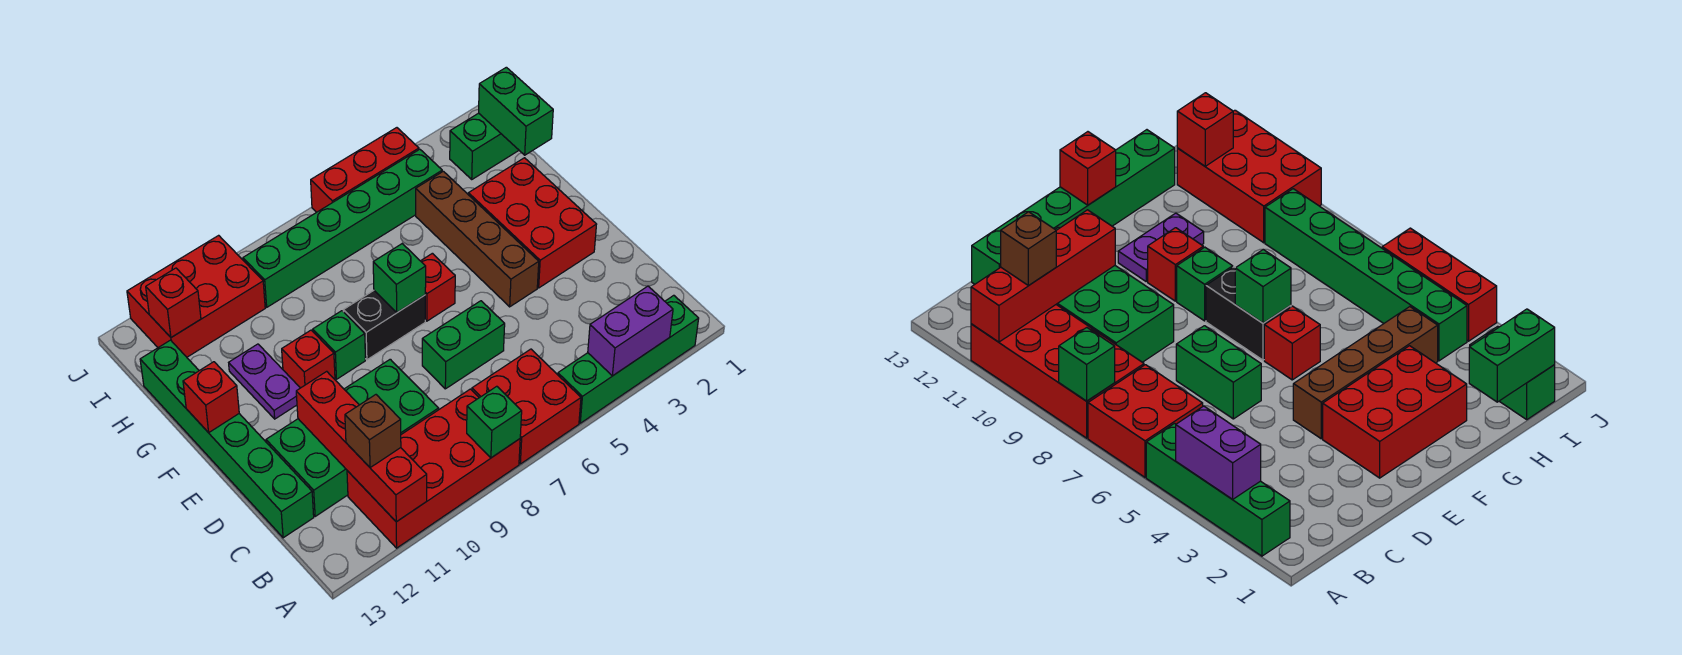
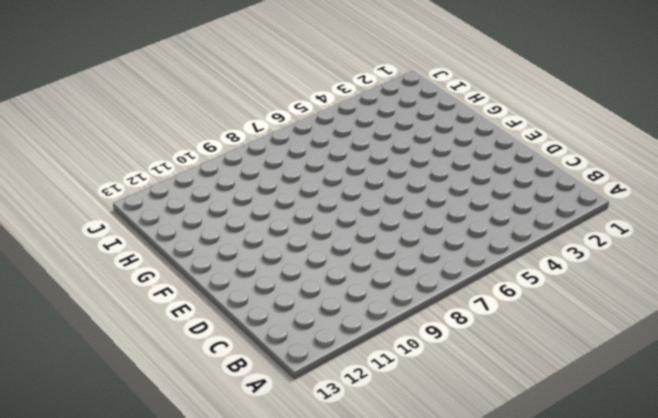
none -> green brick A2:A5 level 1
none -> red brick A6:B7 level 1
none -> red brick A8:B11 level 1

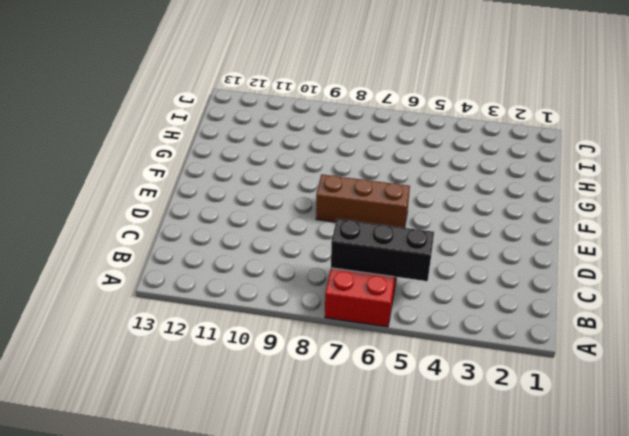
black brick B5:B7 level 2 -> none
brown brick E6:E8 level 1 -> none
none -> green brick A2:A5 level 1
none -> red brick A8:B11 level 1
none -> green brick C9:D12 level 1

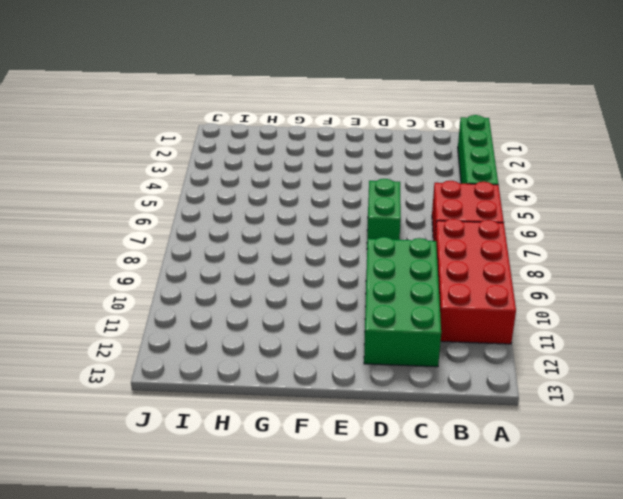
none -> green brick C13:H13 level 1
none -> red brick E2:G3 level 1
none -> brown brick E4:H4 level 1

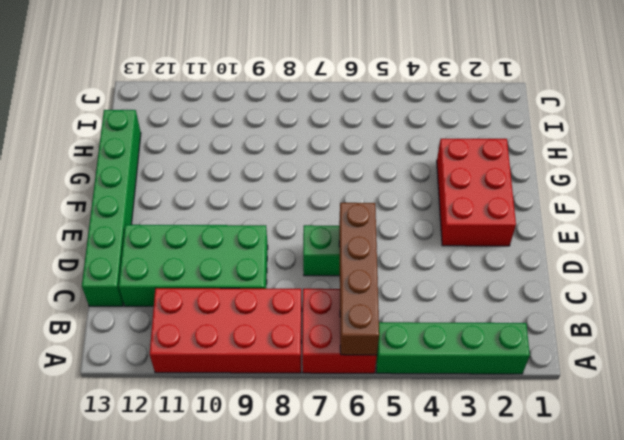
brown brick A6:D6 level 2 -> brown brick E4:H4 level 1
none -> red brick F6 level 1
none -> black brick F7:F8 level 1
none -> green brick F9 level 1

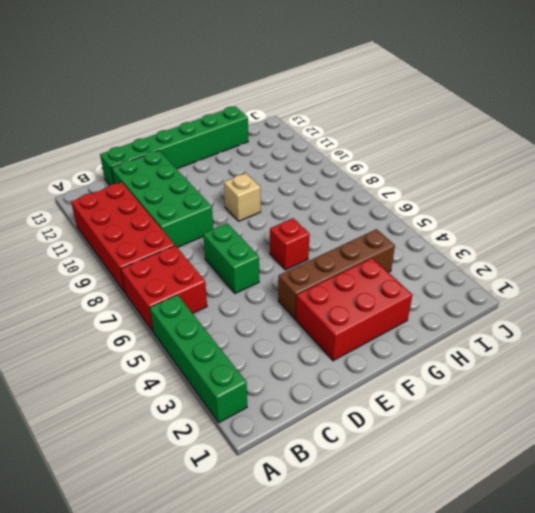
tan brick F9 level 1 -> green brick F9 level 1
none -> black brick F7:F8 level 1
none -> red brick F10 level 1
none -> purple plate F11:G11 level 1

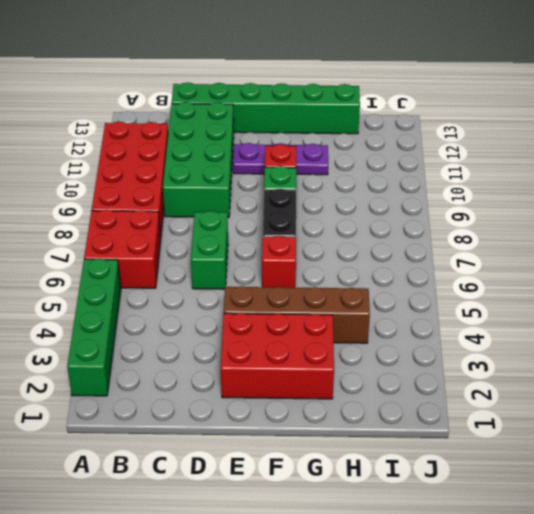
purple plate E11:G11 level 1 -> purple plate F11:G11 level 1
none -> green brick I1:I2 level 1
none -> green brick I4:I9 level 1
none -> red brick I10:J12 level 1

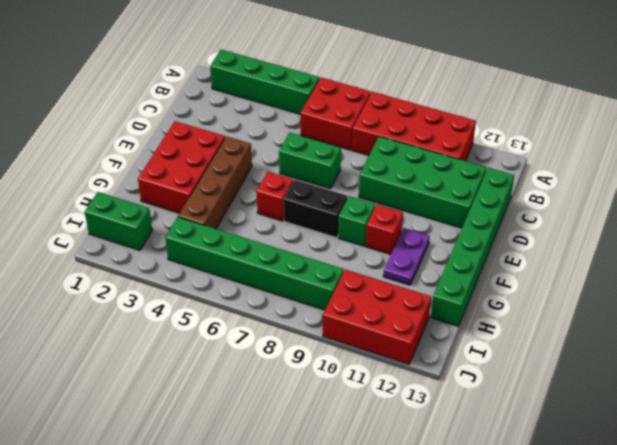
none -> red brick J4:J6 level 1
none -> purple brick A3:A4 level 2
none -> green brick A8 level 2

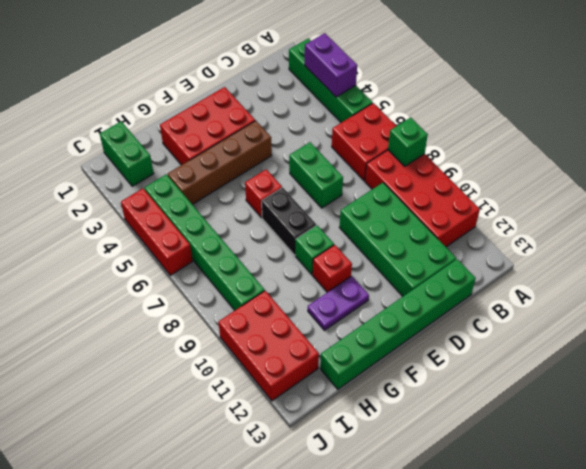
none -> red brick A11:D11 level 2
none -> green brick F7 level 2
none -> red brick F13 level 2

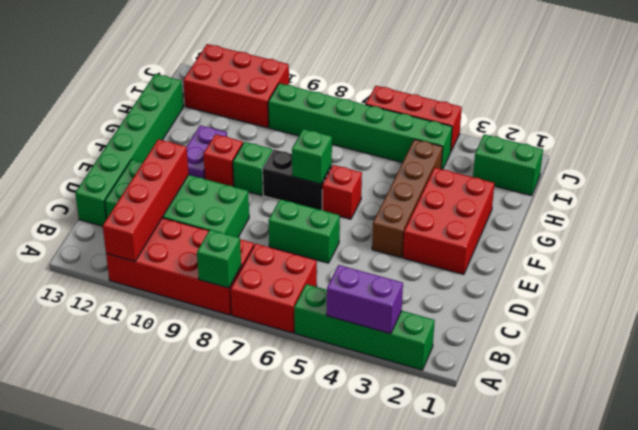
none -> red brick F13 level 2
none -> green brick H1:I1 level 2
none -> red brick I12 level 2

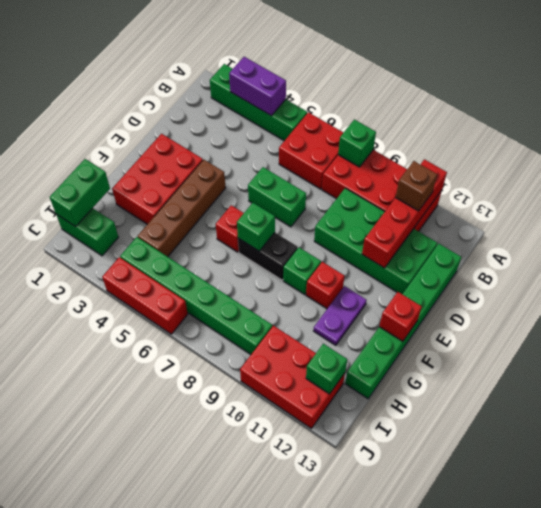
green brick I12 level 2 -> red brick I12 level 2

